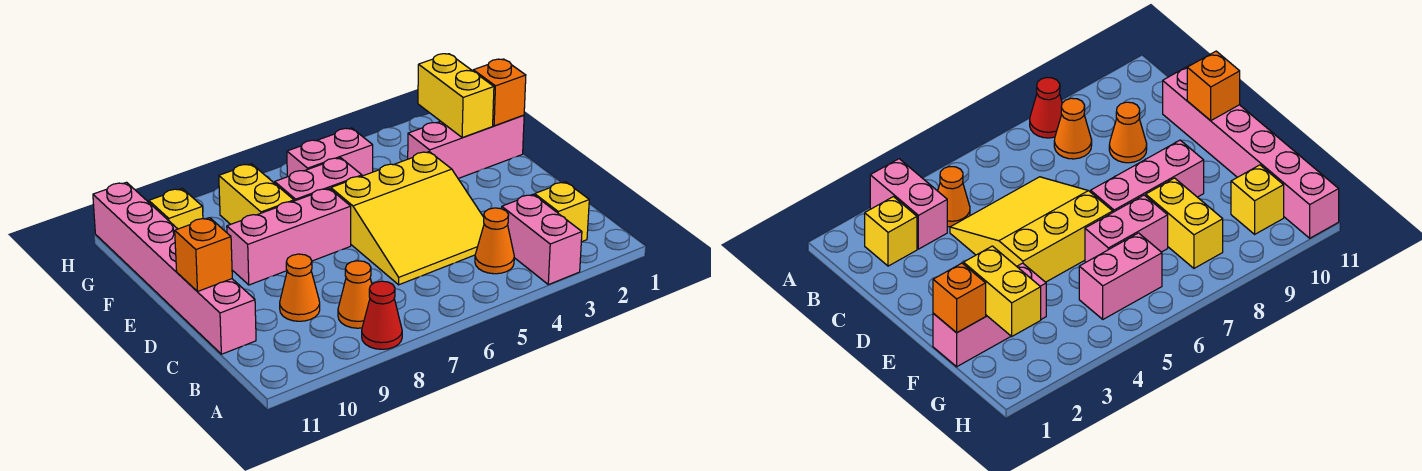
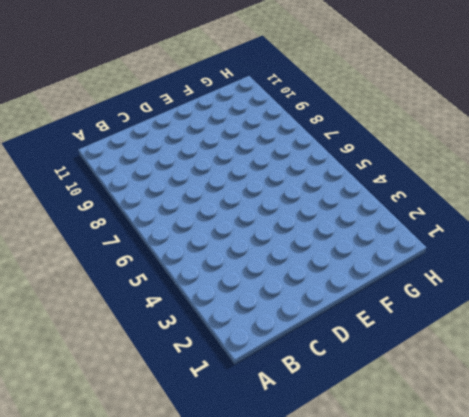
none -> pink brick A3:B3 level 1
none -> red cone A8 level 1
none -> yellow brick B2 level 1

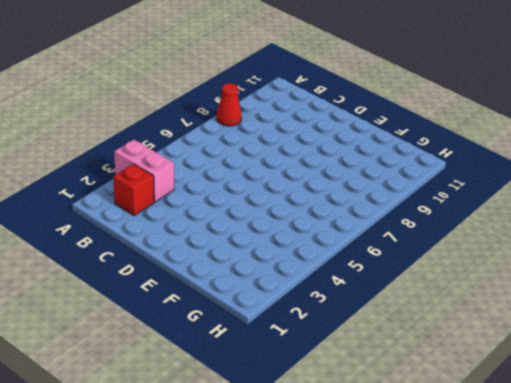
red brick B2 level 1 -> yellow brick B2 level 1
none -> orange cone B4 level 1
none -> orange cone B8 level 1
none -> yellow slope C4:E6 level 1 top E

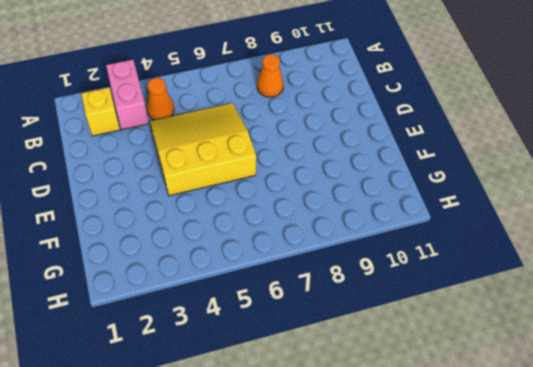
none -> red cone A8 level 1
none -> orange cone C9 level 1
none -> pink brick C11:H11 level 1

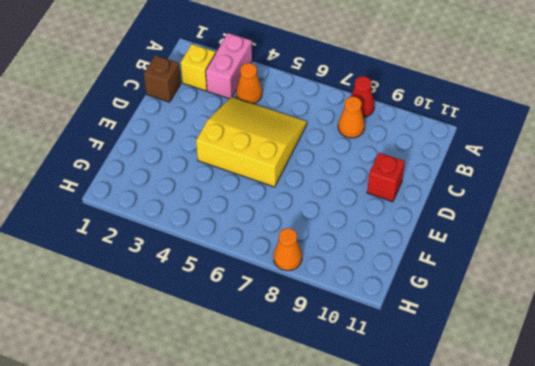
brown brick C1 level 1 -> none
red brick D10 level 1 -> none
orange cone H8 level 1 -> orange cone C9 level 1
none -> pink brick C11:H11 level 1
none -> pink brick E7:E9 level 1
none -> pink brick F1:F3 level 1

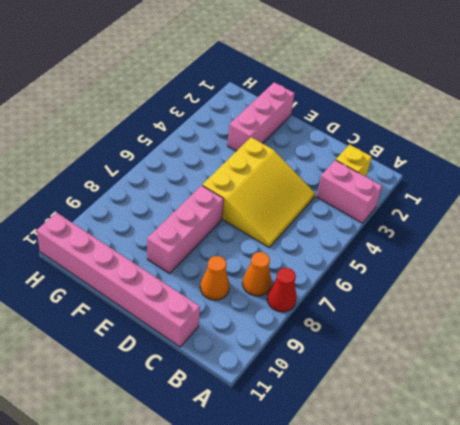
none -> orange cone B4 level 1
none -> pink brick F6:F7 level 1
none -> yellow brick F8:G8 level 1

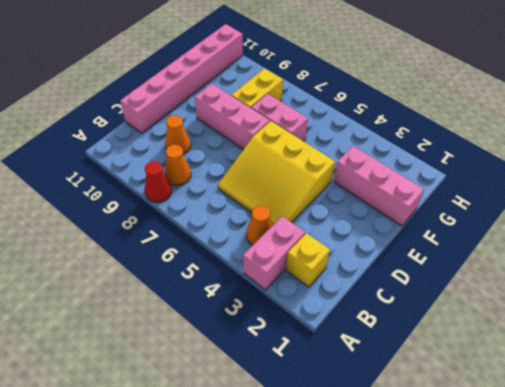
none -> pink brick G5:G6 level 1
none -> yellow brick G10 level 1
none -> orange brick D11 level 2

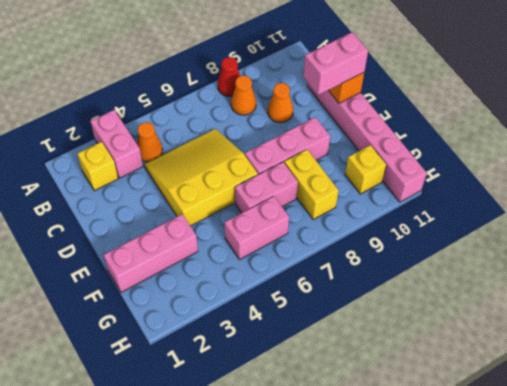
pink brick D10:D11 level 3 -> none
none -> orange brick F1 level 2
none -> yellow brick F2:G2 level 2

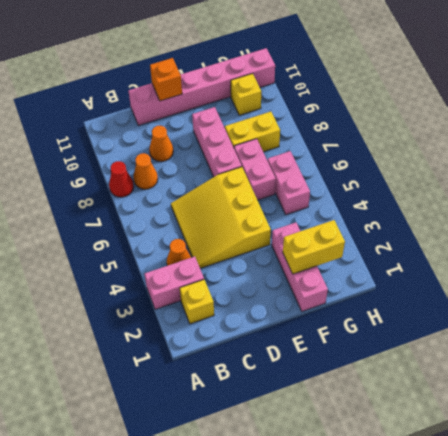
none -> orange brick F1 level 2

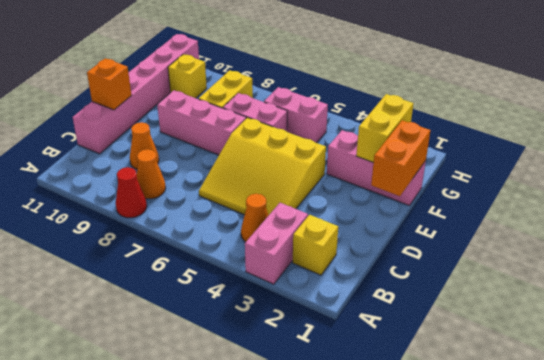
orange brick E1:F1 level 2 -> orange brick F1 level 2

